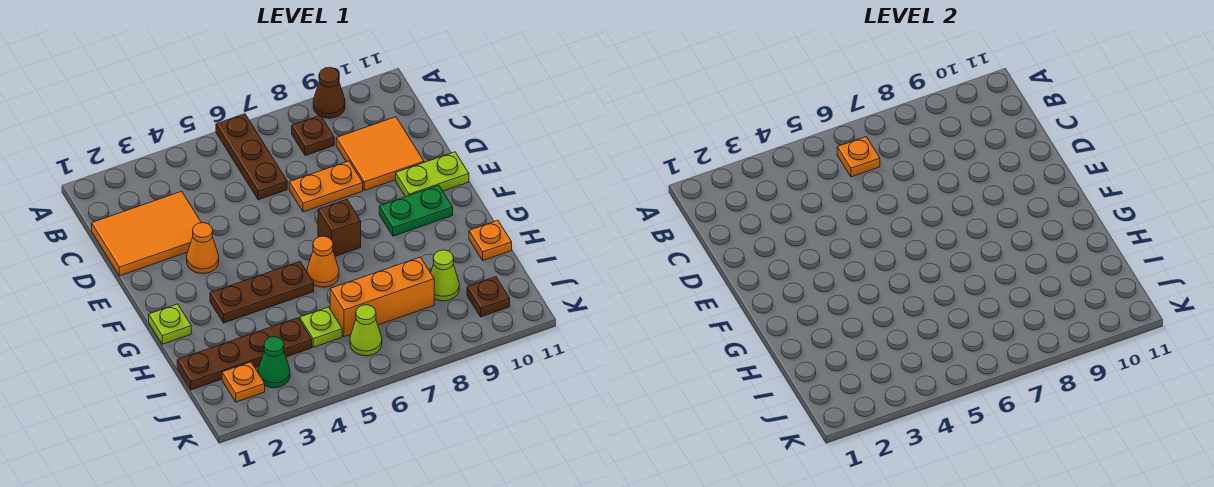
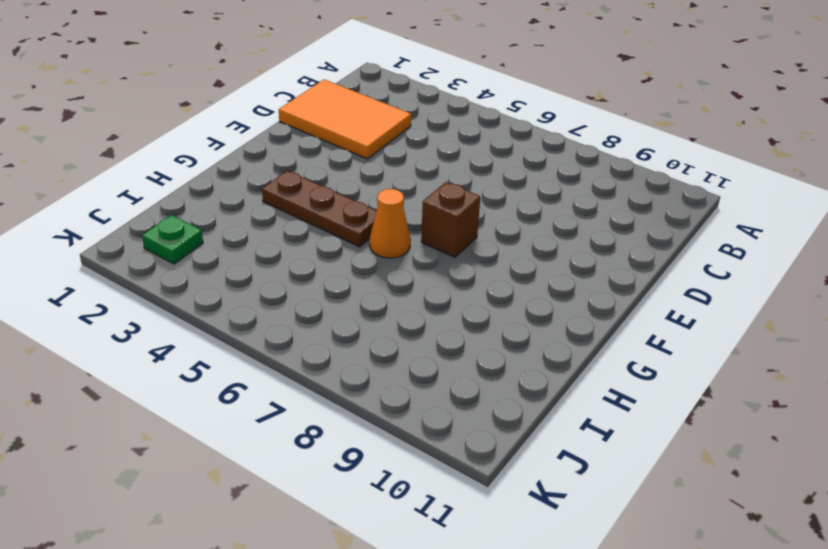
green plate J2 level 1 -> orange plate J2 level 1
none -> brown plate A6:C6 level 1
none -> brown cone A9 level 1
none -> brown plate B8 level 1

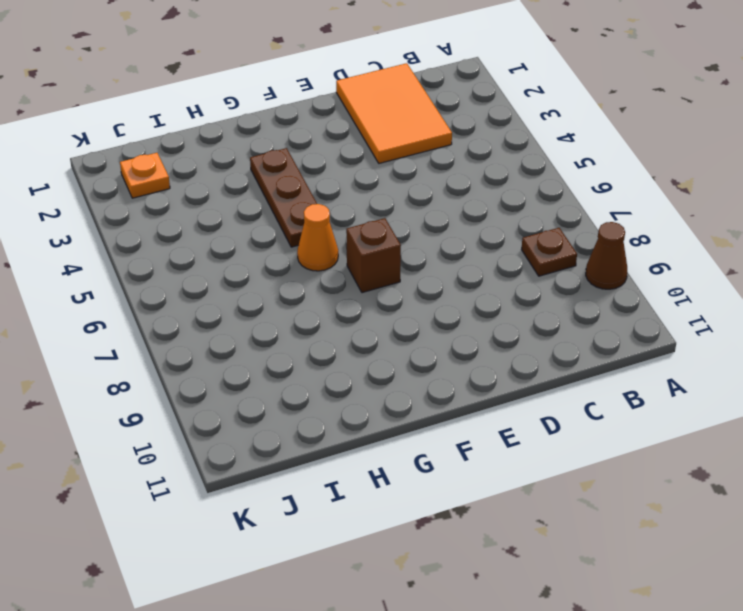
none -> brown plate A6:C6 level 1
none -> orange tile C9:D10 level 1
none -> orange plate D7:D8 level 1

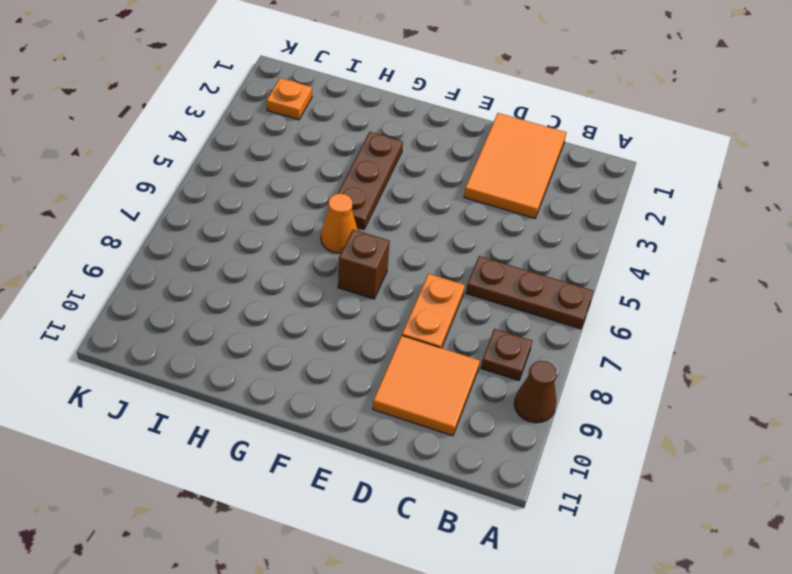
none -> orange cone E3 level 1
none -> lime plate E10:E11 level 1
none -> green plate F9:F10 level 1

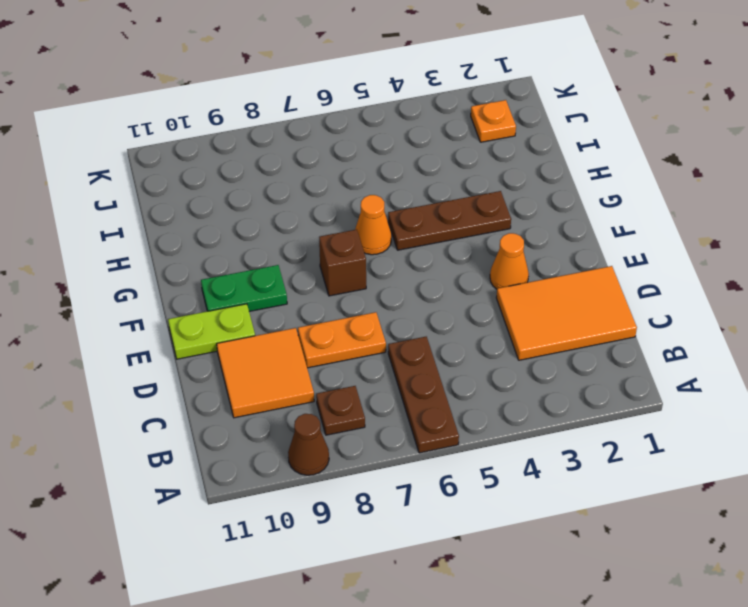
none -> lime plate G1 level 1
none -> orange plate H11 level 1
none -> brown plate I1:I4 level 1

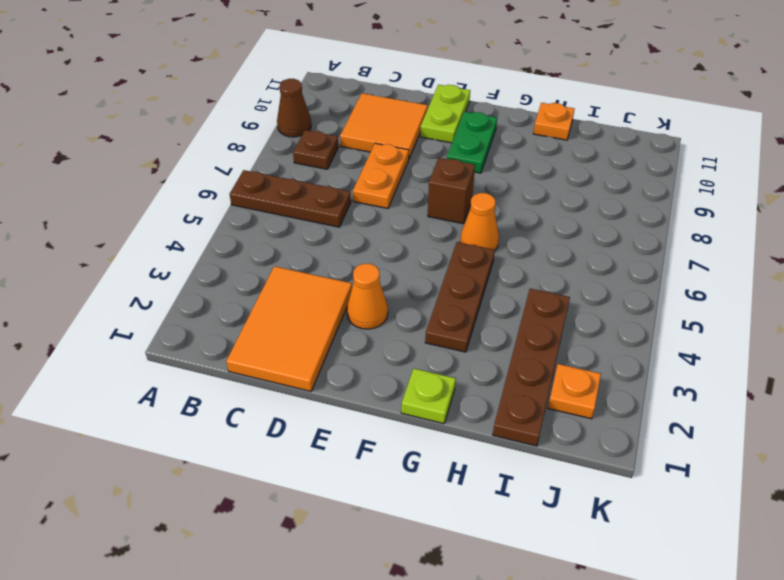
none -> lime plate I5 level 1
none -> orange brick I6:I8 level 1
none -> lime cone I9 level 1

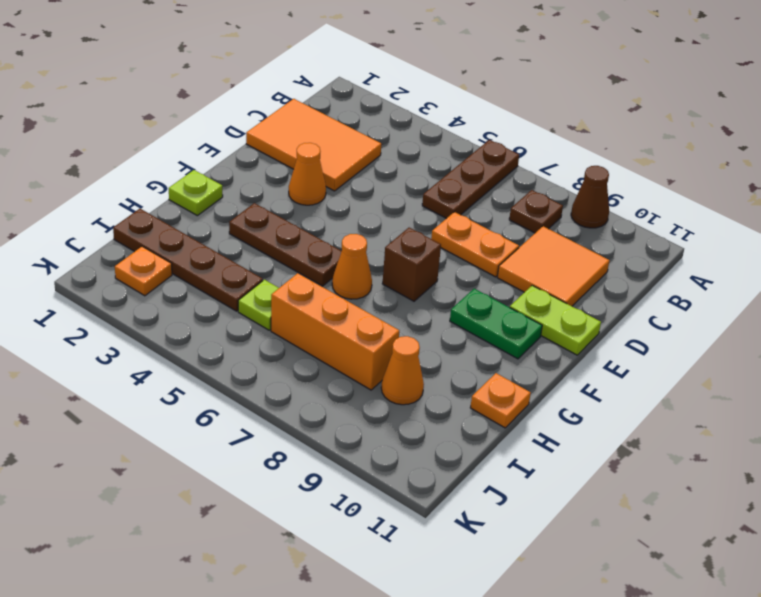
orange cone I9 level 1 -> lime cone I9 level 1
none -> green cone J3 level 1
none -> lime cone J6 level 1
none -> brown plate J10 level 1

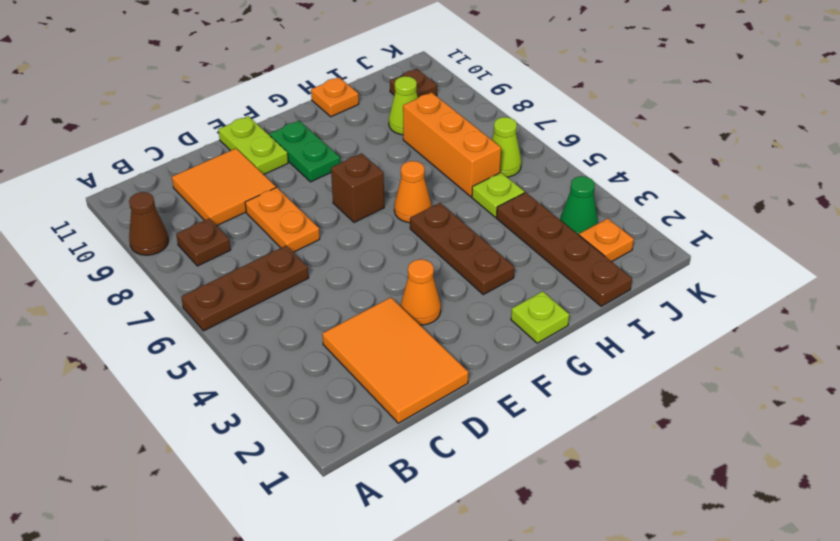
none -> orange plate B6 level 2

